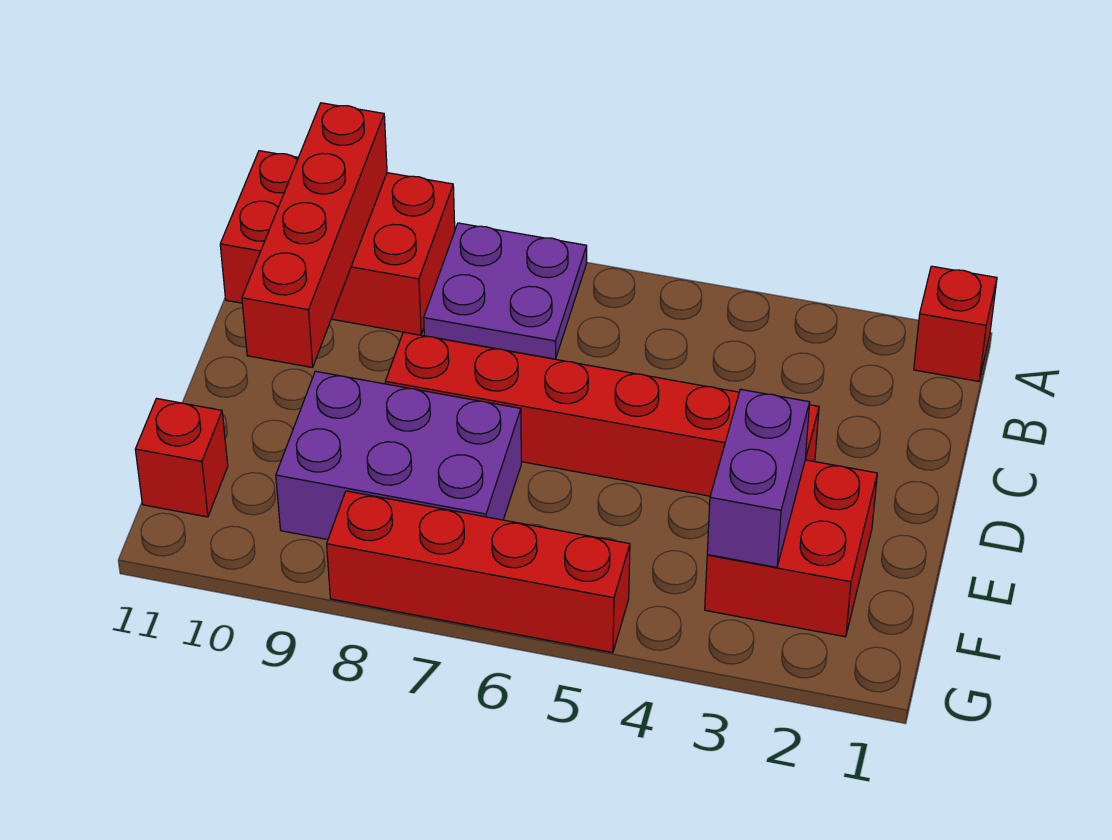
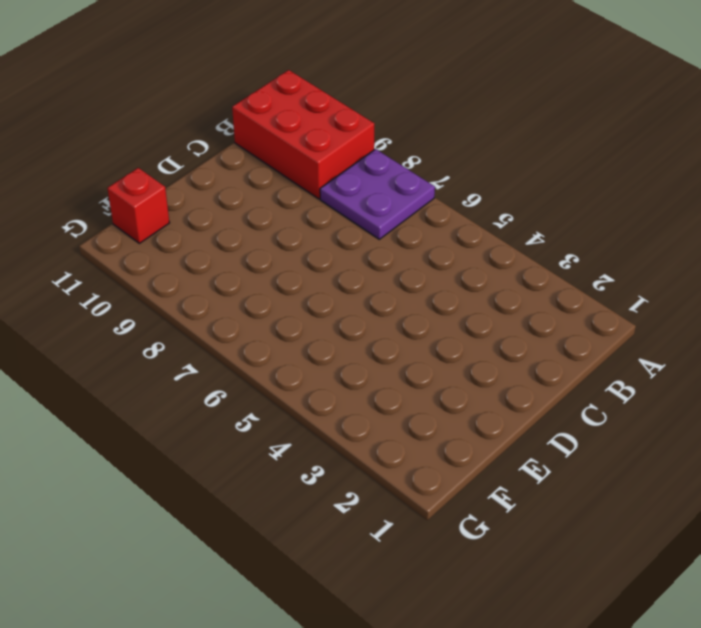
none -> red brick A1 level 1
none -> red brick D3:D8 level 1

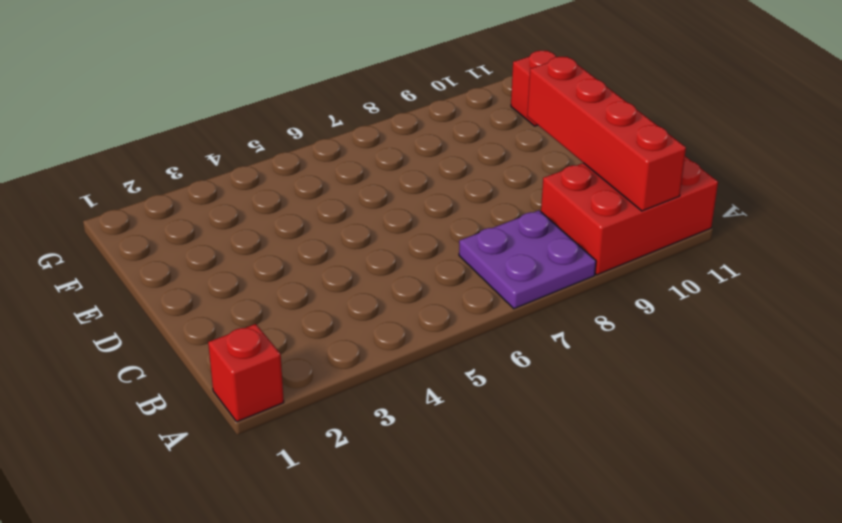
none -> red brick D3:D8 level 1
none -> red brick E2:F3 level 1

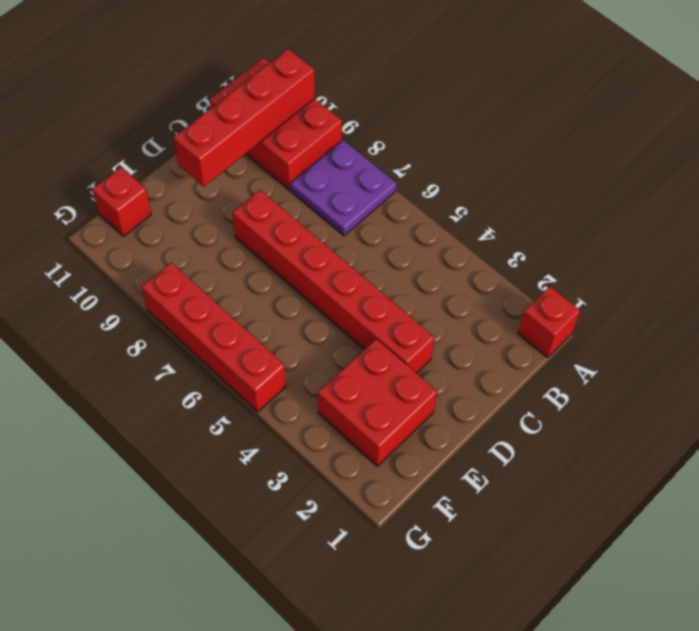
none -> purple brick E7:F9 level 1
none -> purple brick E3:F3 level 2

